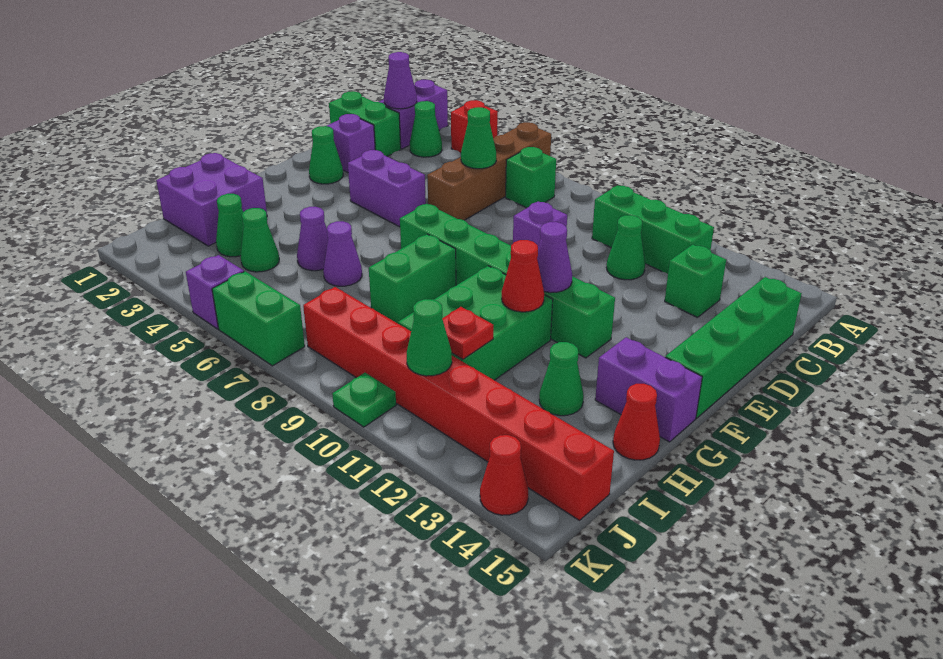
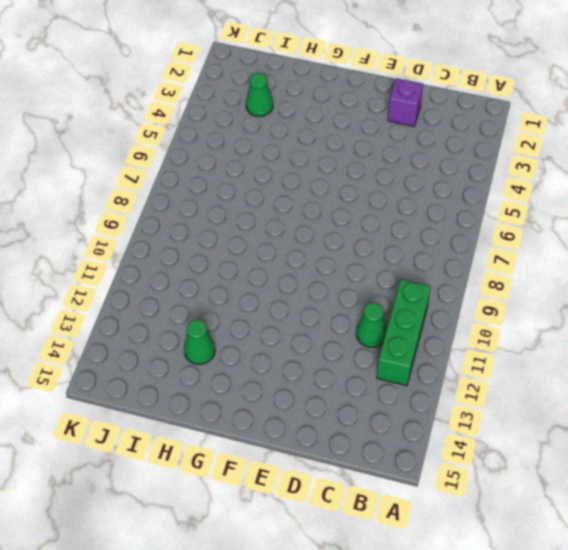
none -> purple brick A2:B2 level 1
none -> red brick A4 level 1
none -> brown brick A6:D6 level 1
none -> green cone B3 level 1

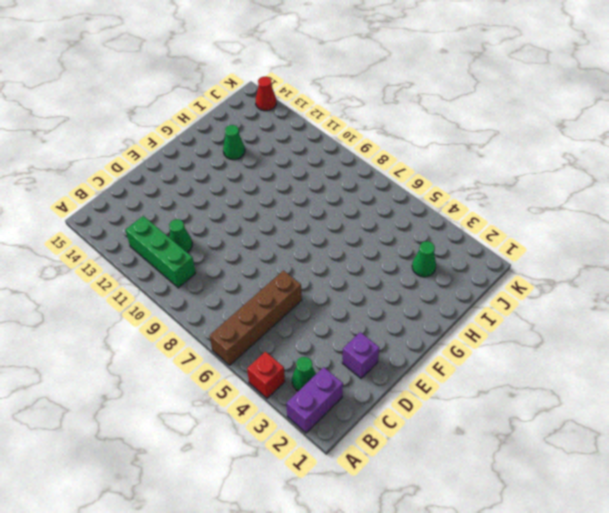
none -> green brick B7 level 1
none -> green brick C1:C2 level 1
none -> green brick C13 level 1
none -> green brick C15:F15 level 1

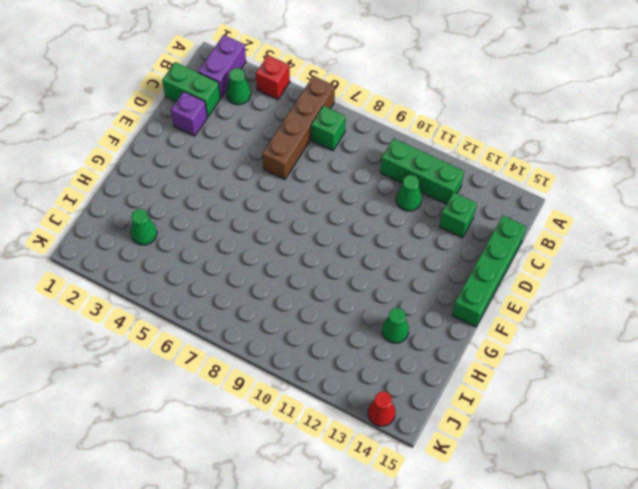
none -> purple brick D9 level 1
none -> green cone E2 level 1
none -> purple brick E4:E5 level 1
none -> green brick F7:F12 level 1

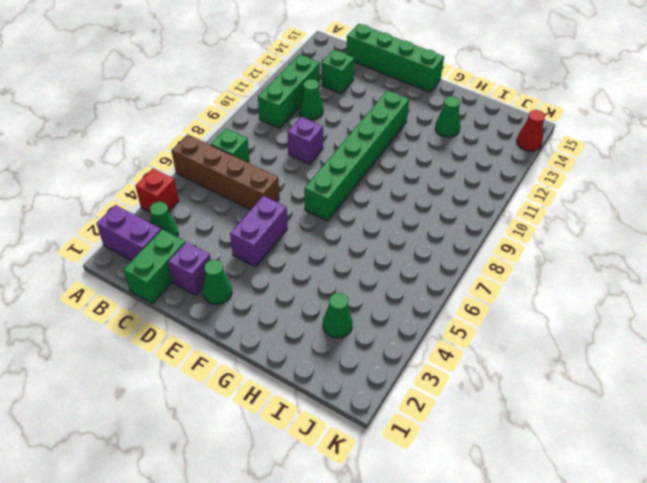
none -> green brick G8:H8 level 1
none -> green brick G10:I11 level 1
none -> purple brick G14:G15 level 1
none -> purple brick H1:I2 level 1

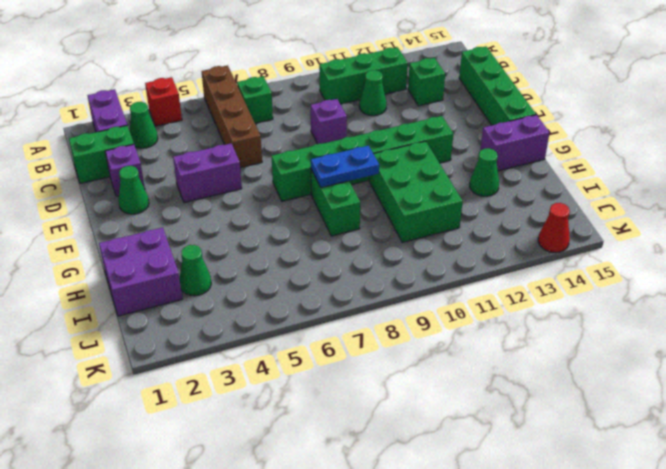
blue plate G8:G9 level 2 -> none
none -> purple cone H5 level 1
none -> purple cone H6 level 1
none -> red cone H15 level 1
none -> green cone I4 level 1

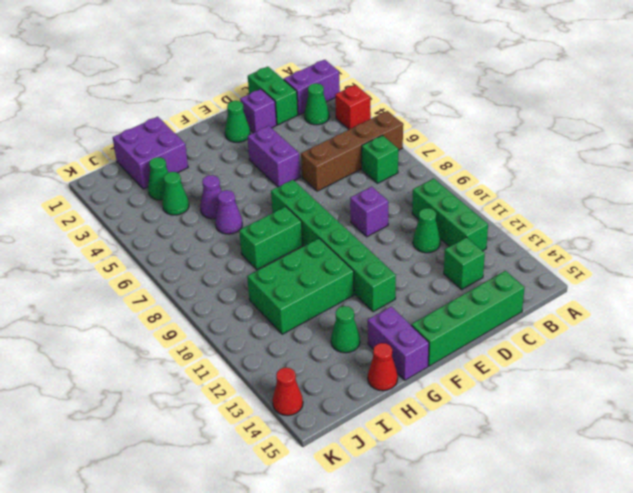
none -> red brick J8:J15 level 1
none -> purple brick K5 level 1
none -> green brick K6:K7 level 1
none -> green plate K10 level 1

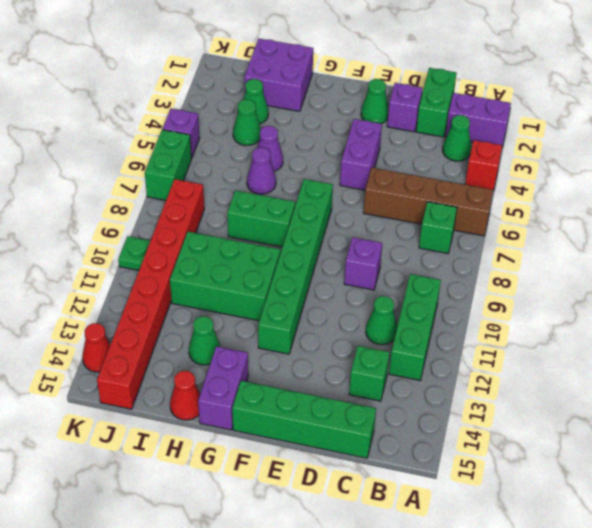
none -> purple cone B2 level 2
none -> green cone C6 level 2
none -> purple cone F11 level 2
none -> red cone G11 level 2

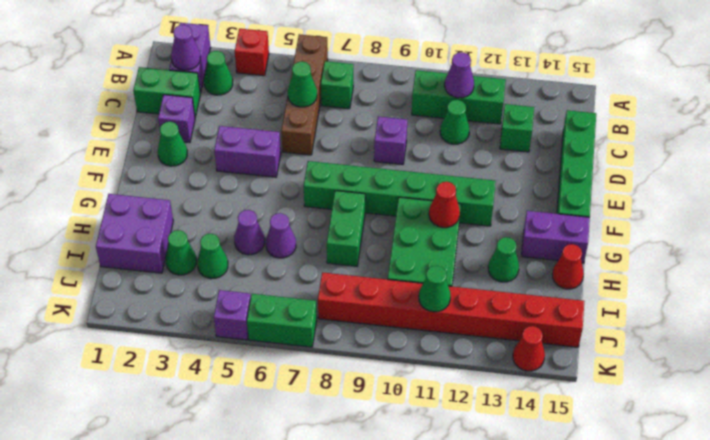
purple cone B11 level 2 -> purple cone F11 level 2
none -> green plate K10 level 1
none -> red plate I11 level 2

